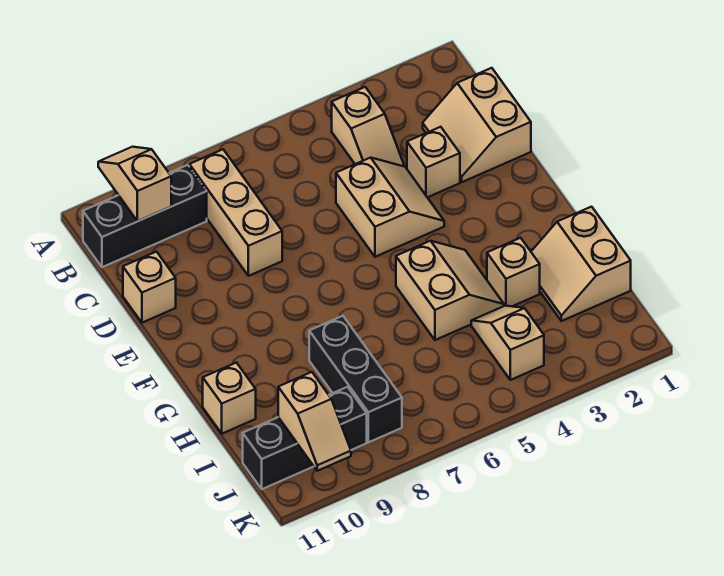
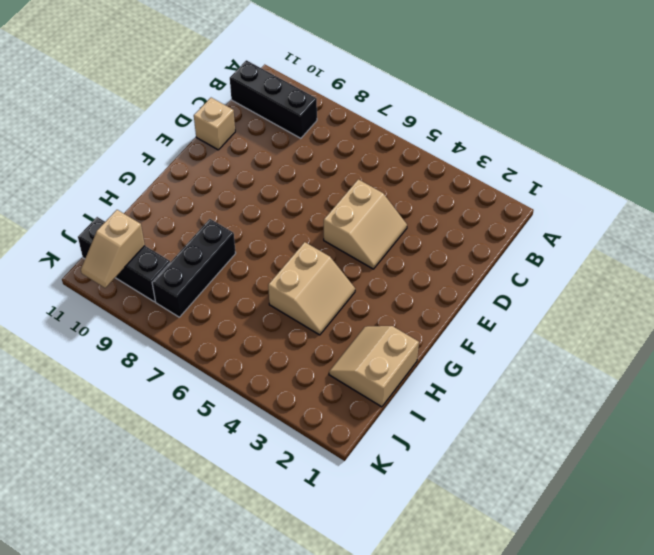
none -> tan slope B4:C4 level 1 top B
none -> tan brick B8:D8 level 1
none -> tan slope C1:D2 level 1 top 1

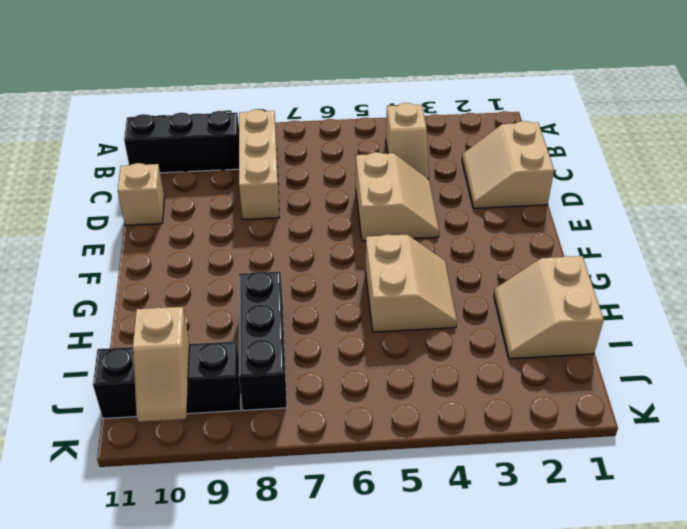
none -> tan brick D3 level 1
none -> tan brick H3 level 1
none -> tan brick H11 level 1

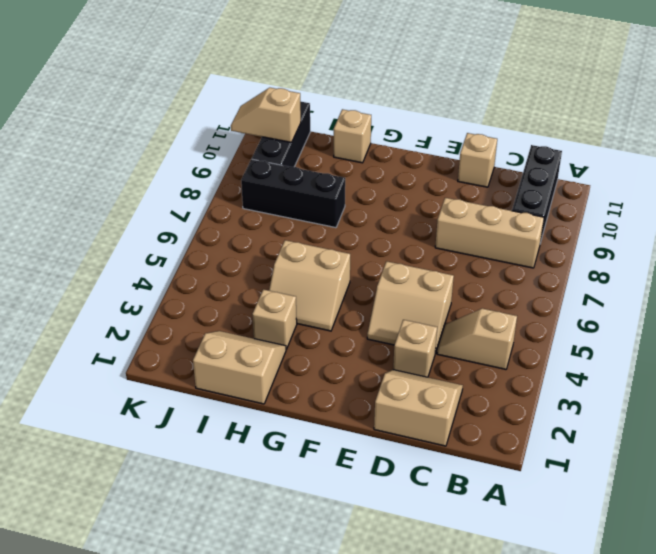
none -> tan slope I4:J4 level 1 top J
none -> tan slope A10:B10 level 2 top B

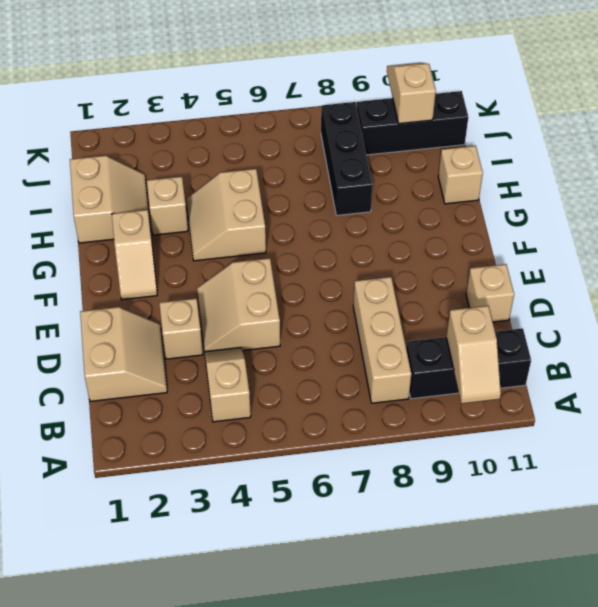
tan slope F2:G2 level 1 top G -> tan slope I4:J4 level 1 top J

